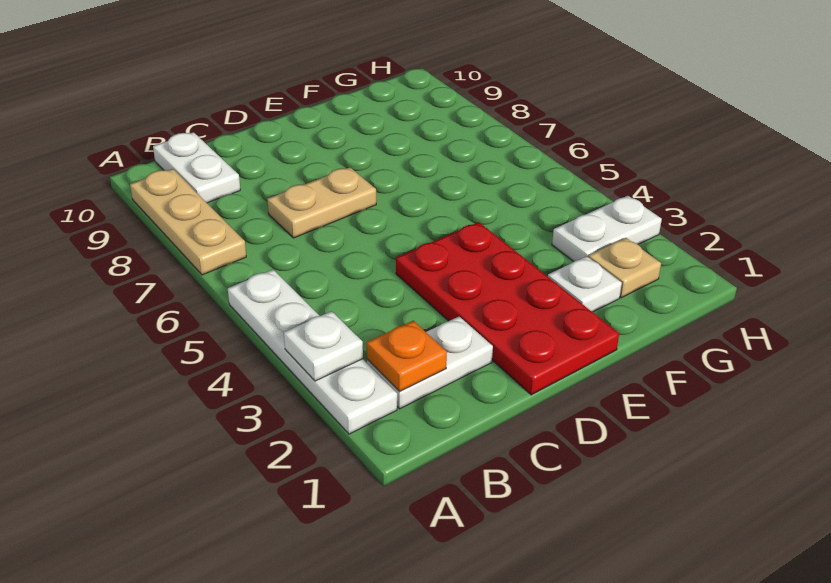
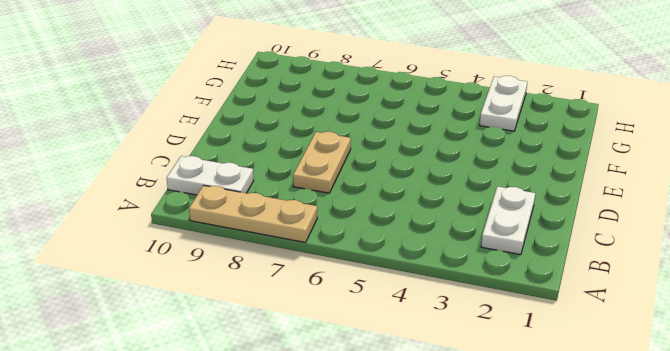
none -> white plate A2:A5 level 1
none -> red plate D1:E4 level 1

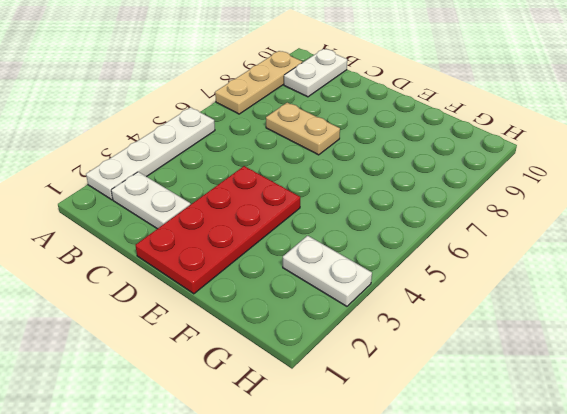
none -> white plate F2 level 1
none -> tan plate G2 level 1

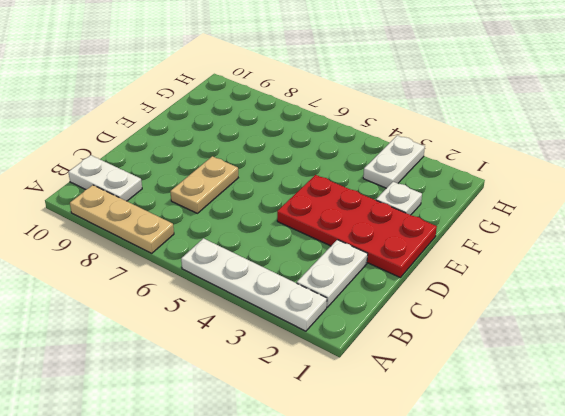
none -> tan plate G2 level 1
none -> white plate A3 level 2

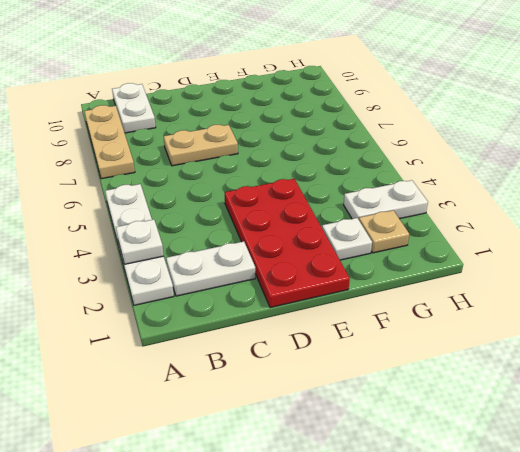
none -> orange plate B2 level 2

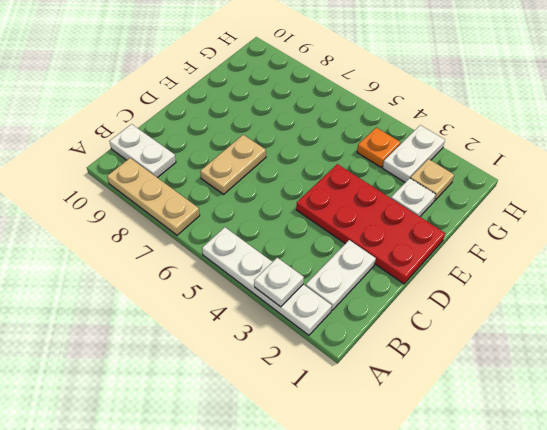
orange plate G4 level 1 -> orange plate B2 level 2

